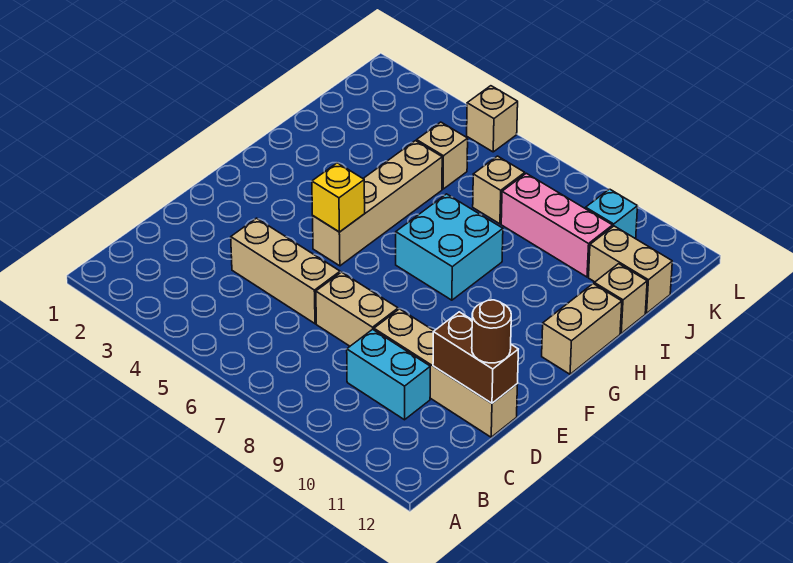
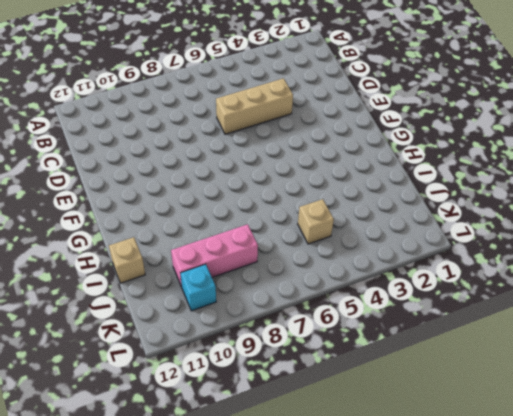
none -> cyan brick C9:C10 level 1
none -> tan brick D7:D8 level 1
none -> tan brick D9:D12 level 1

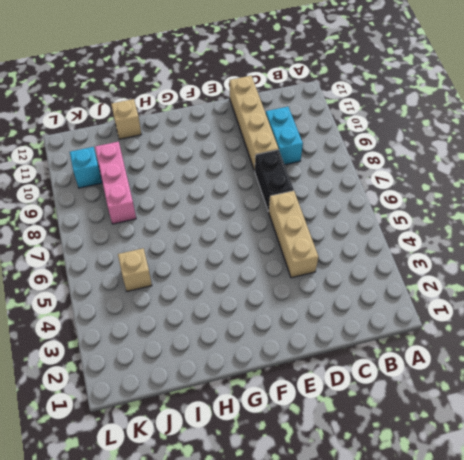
black brick D7:D8 level 1 -> tan brick D7:D8 level 1
none -> tan brick F5:I5 level 1
none -> cyan brick G7:H8 level 1
none -> tan brick G12:H12 level 1

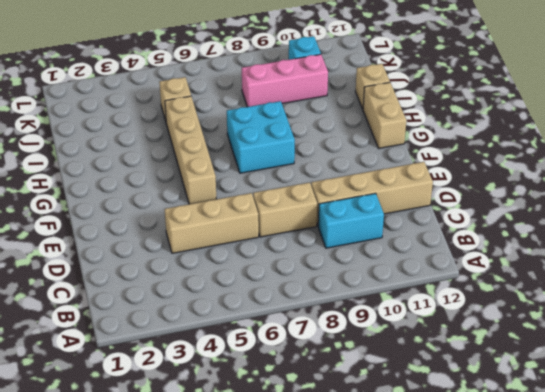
none -> tan brick J7 level 1
none -> tan brick J11:J12 level 1
none -> tan brick L5 level 1

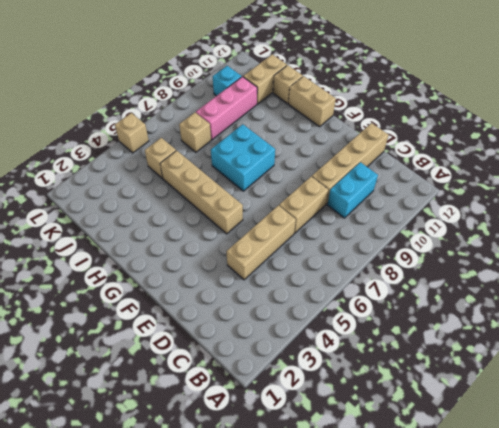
none -> brown brick D11:D12 level 2
none -> yellow brick F5 level 2
none -> brown round brick D12 level 3

